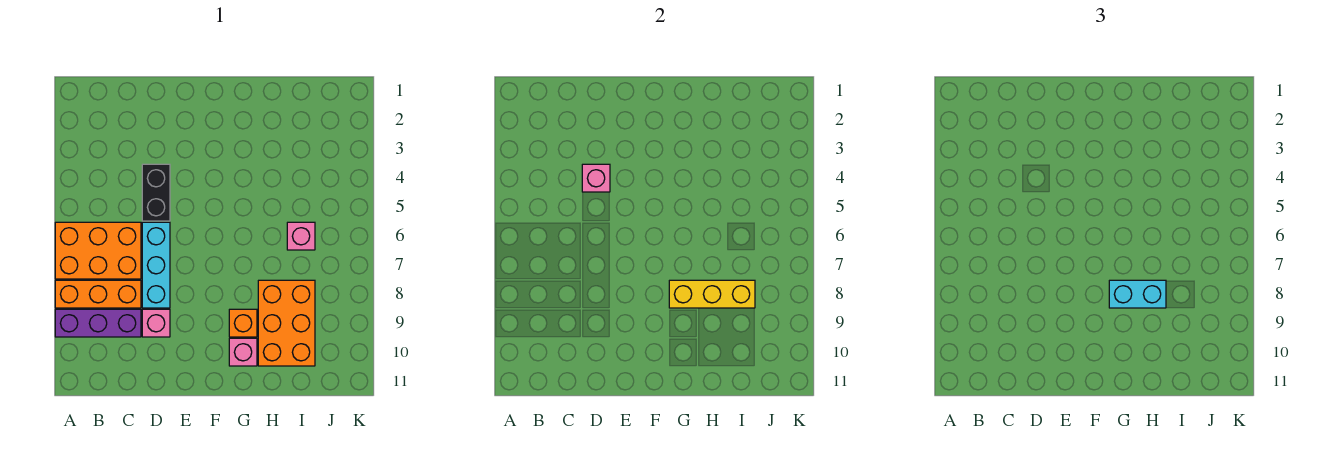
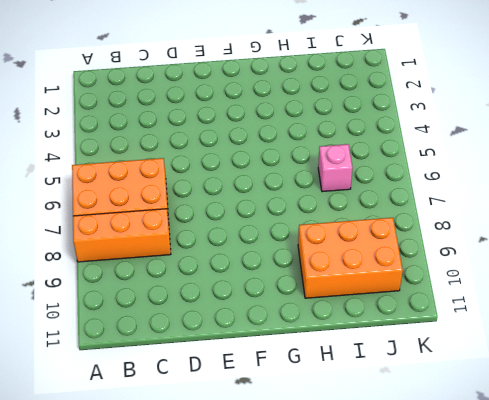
orange brick H9:J10 level 1 -> orange brick H8:I10 level 1
none -> purple brick A9:C9 level 1
none -> black brick D4:D5 level 1
none -> cyan brick D6:D8 level 1

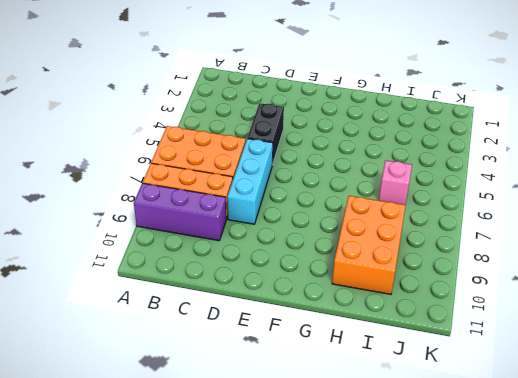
none -> pink brick D9 level 1
none -> orange brick G9 level 1
none -> pink brick G10 level 1

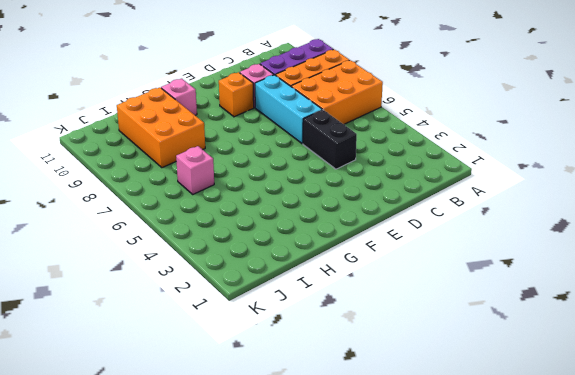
orange brick E9 level 1 -> orange brick G9 level 1
none -> pink brick D4 level 2
none -> yellow brick G8:I8 level 2
none -> cyan brick G8:H8 level 3

